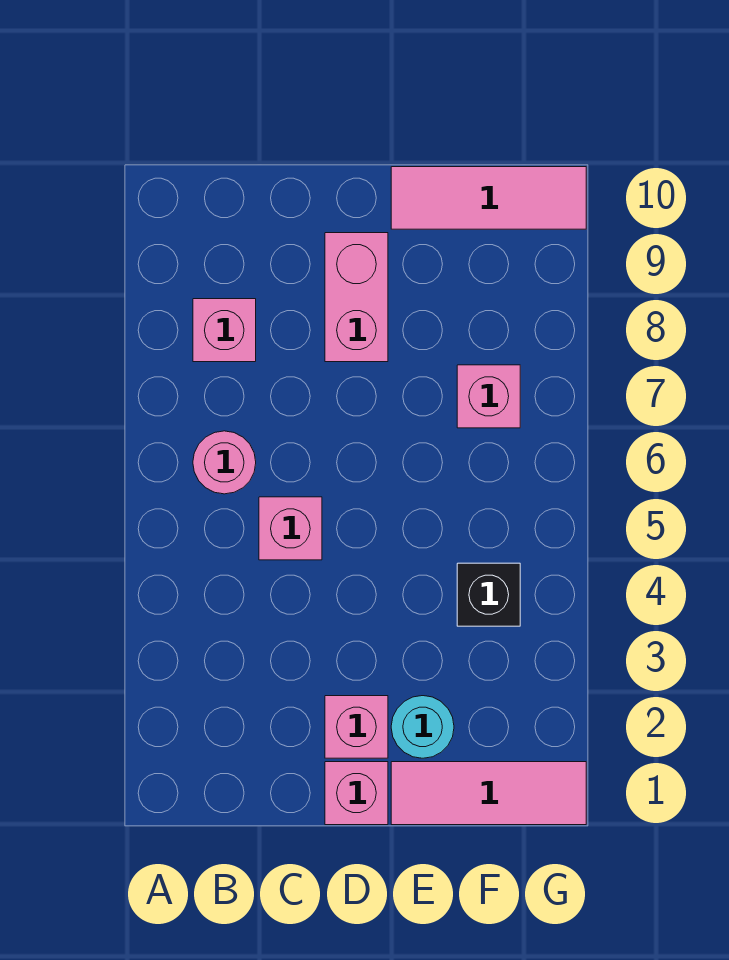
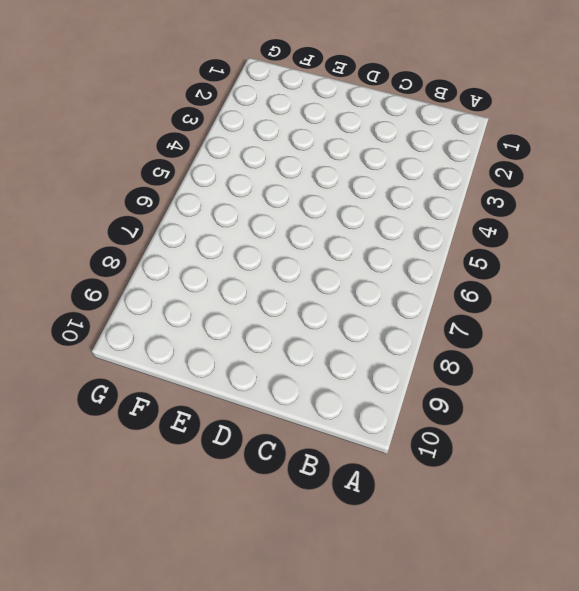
none -> pink round brick B6 level 1
none -> pink brick B8 level 1

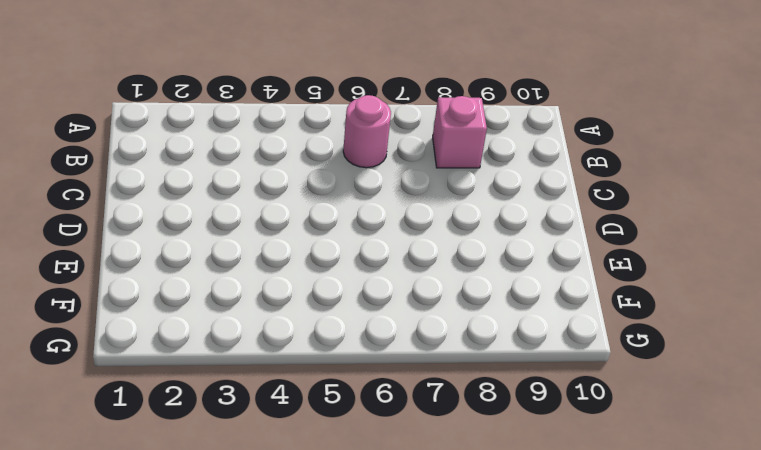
none -> pink brick C5 level 1
none -> pink brick D1 level 1

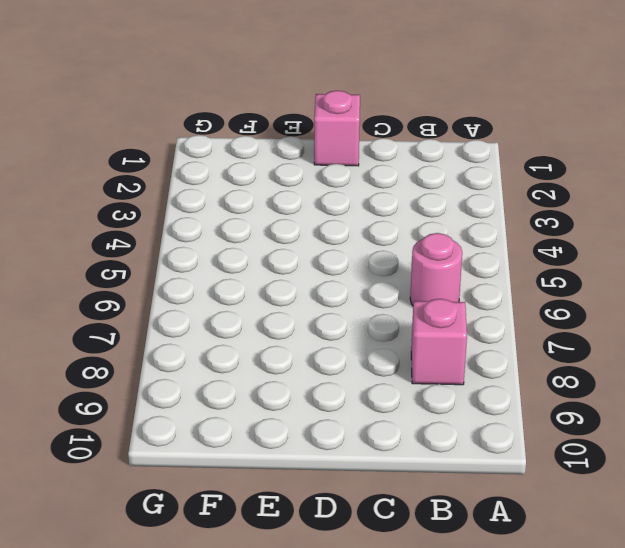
none -> pink brick C5 level 1
none -> pink brick D2 level 1

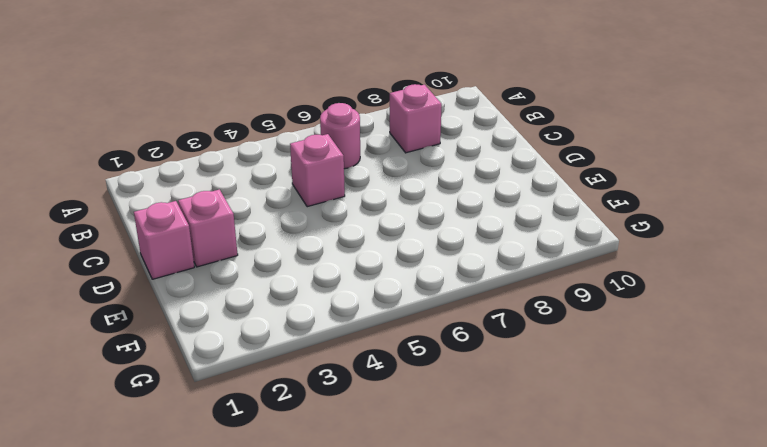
none -> pink brick D8:D9 level 1
none -> pink tile E1:G1 level 1

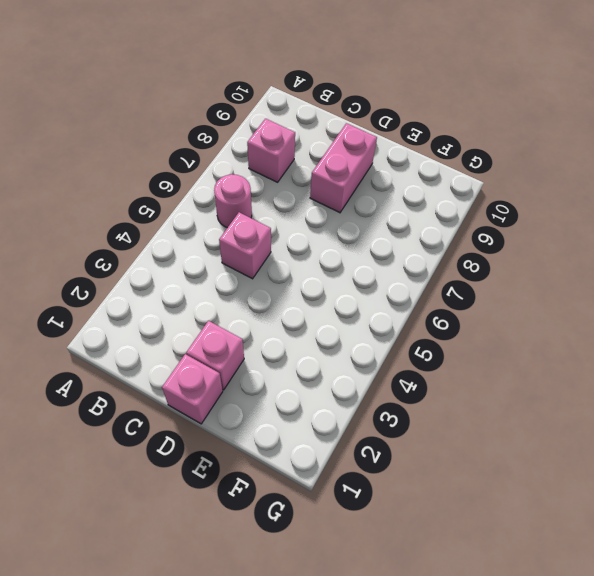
none -> pink tile E1:G1 level 1
none -> cyan round brick E2 level 1

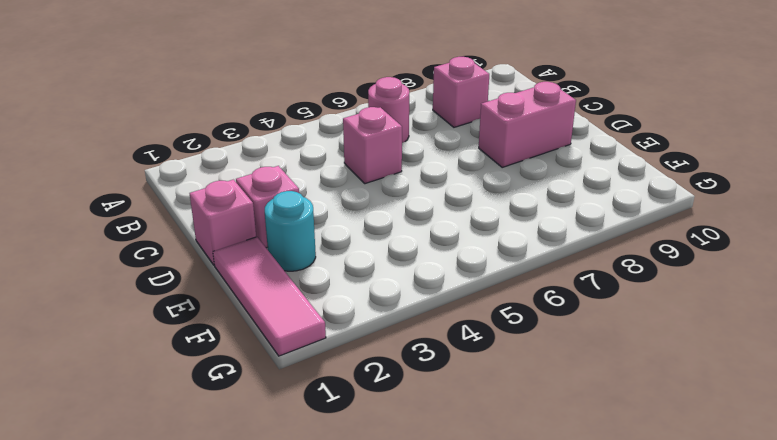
none -> pink tile E10:G10 level 1
none -> black brick F4 level 1

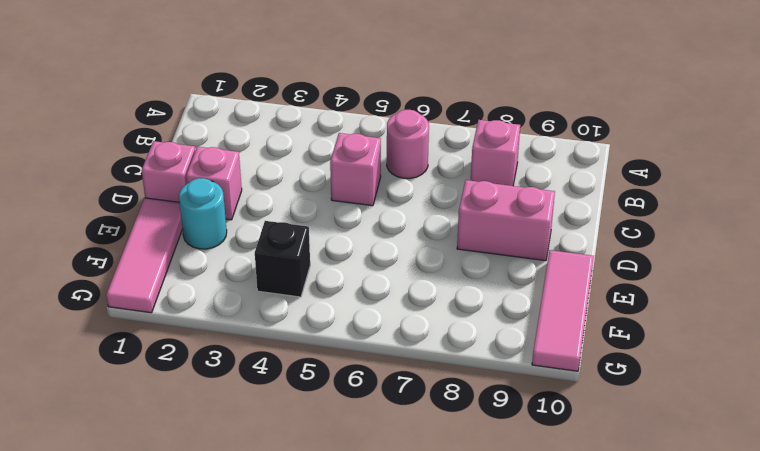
none -> pink brick F7 level 1

